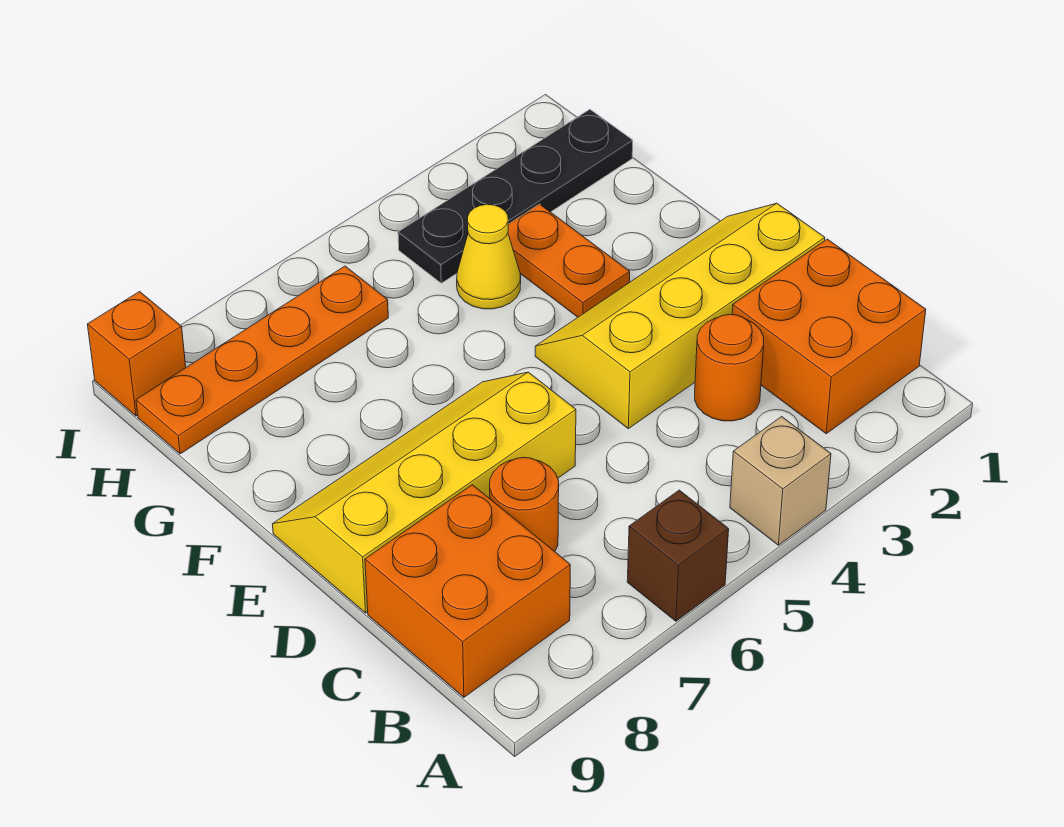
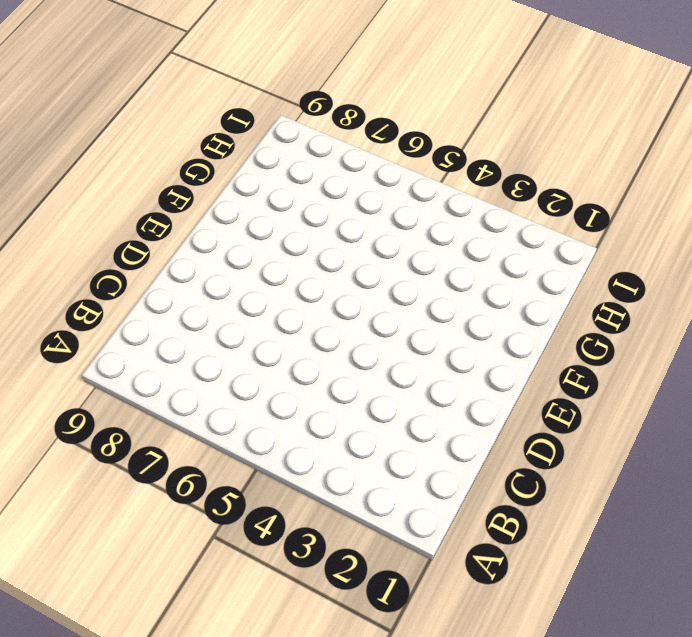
none -> tan brick A4 level 1
none -> brown brick A6 level 1
none -> orange brick B1:C2 level 1

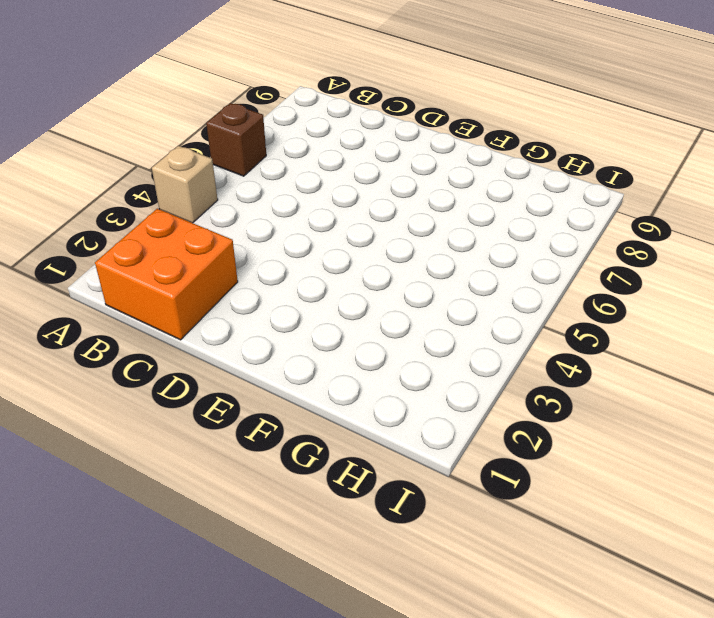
none -> orange brick B8:C9 level 1
none -> orange round brick C3 level 1
none -> orange round brick C7 level 1

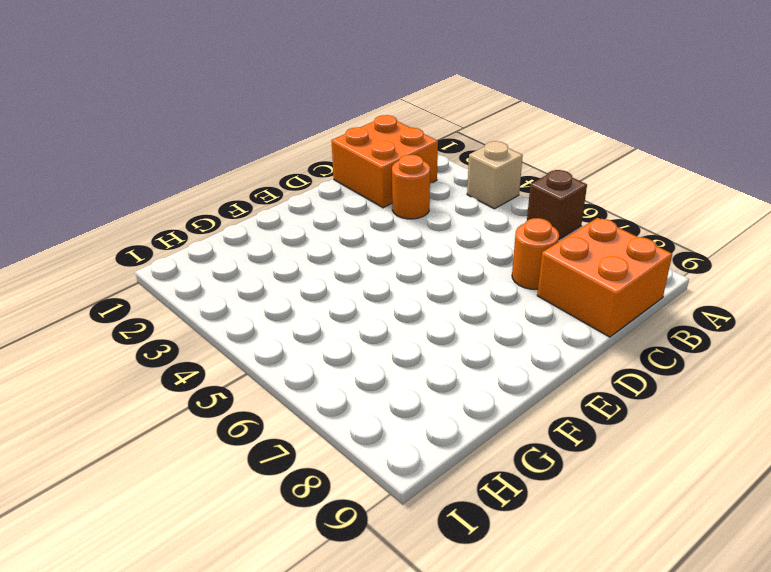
none -> yellow slope D1:E4 level 1 top D
none -> yellow slope D6:E9 level 1 top D
none -> orange plate F3:G3 level 1

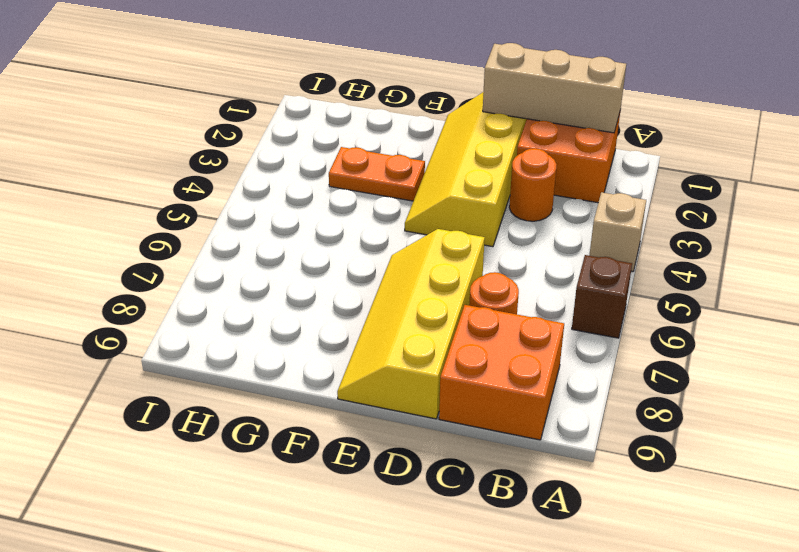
tan brick B1:D1 level 2 -> none
none -> yellow cone G4 level 1
none -> black plate H1:H4 level 1
none -> orange plate H6:H9 level 1

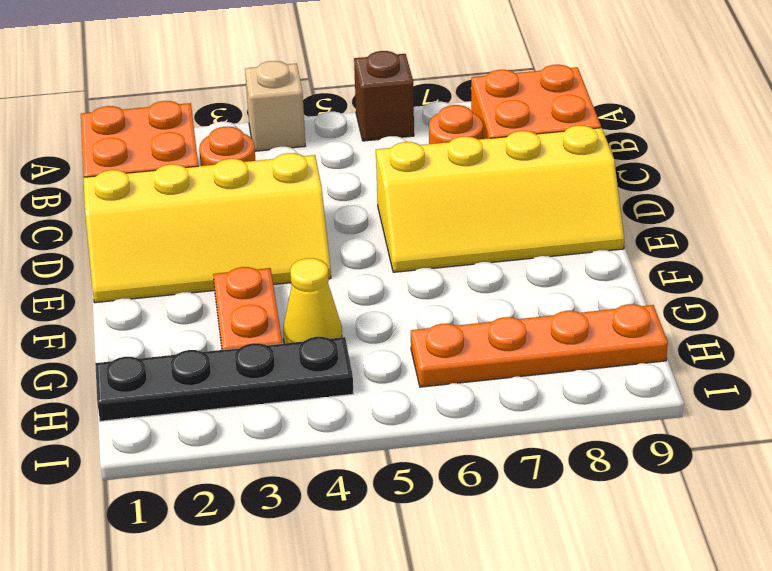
none -> orange brick I9 level 1

